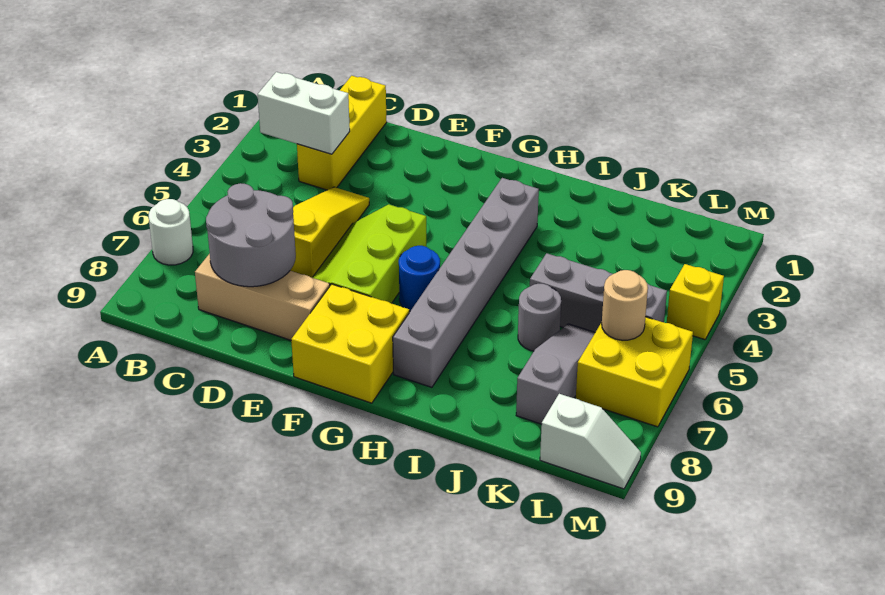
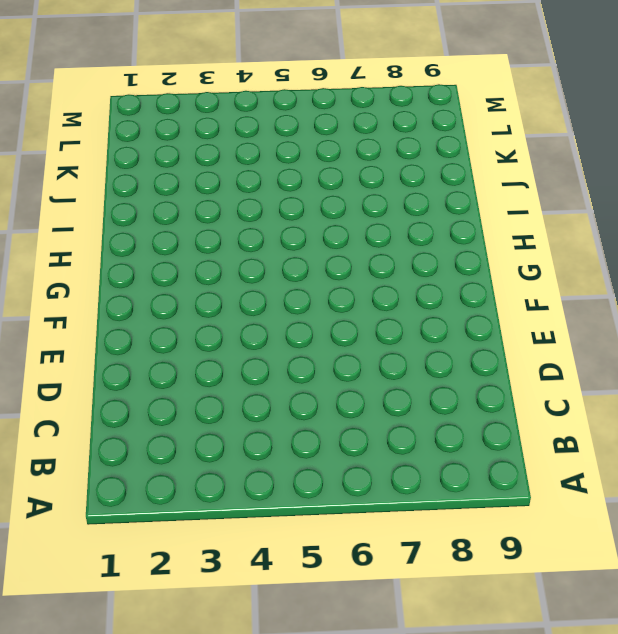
none -> white round brick A7 level 1
none -> yellow brick C1:C3 level 1
none -> tan brick C8:E8 level 1

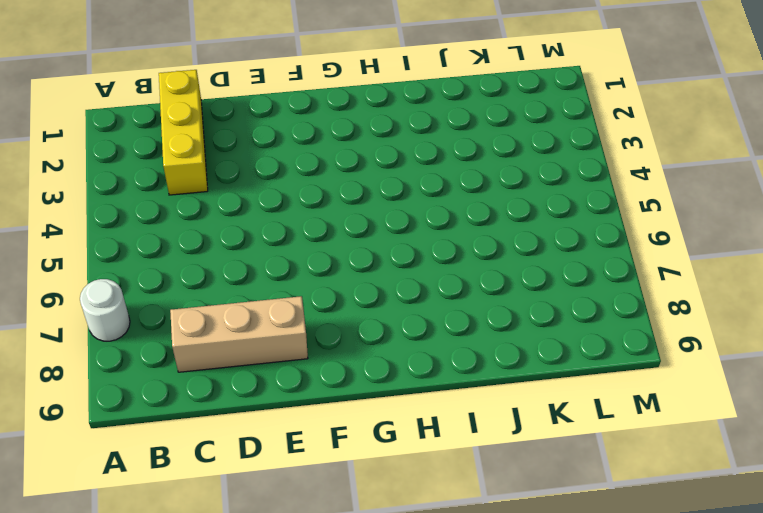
none -> yellow slope D4:D6 level 1 top 6
none -> lime slope E5:F7 level 1 top F
none -> yellow brick F8:G9 level 1

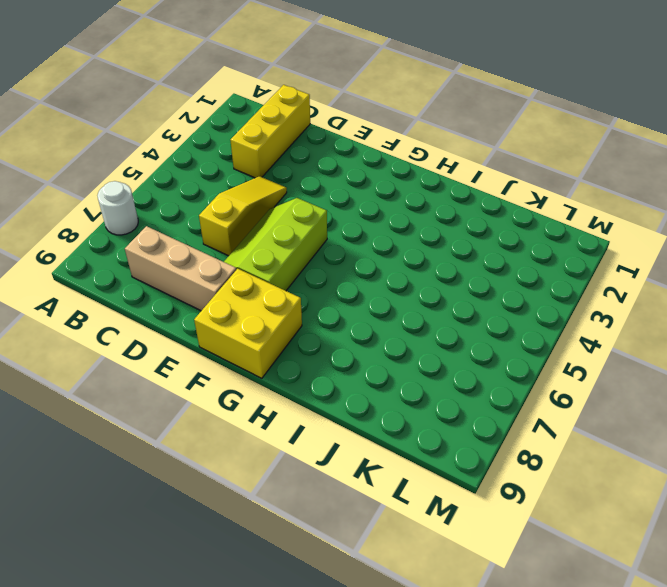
none -> blue round brick G6 level 1
none -> grey brick H3:H8 level 1
none -> grey brick J5:L5 level 1

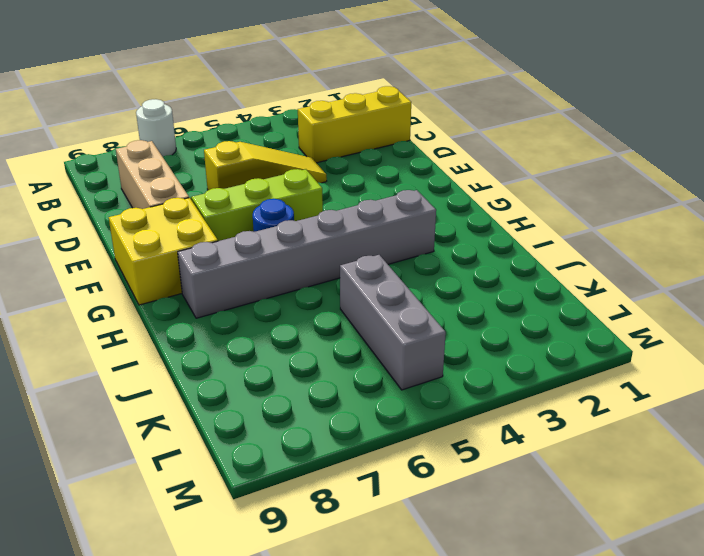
none -> grey round brick J6 level 1
none -> grey slope K6:K8 level 1 top 8
none -> yellow brick L6:M7 level 1

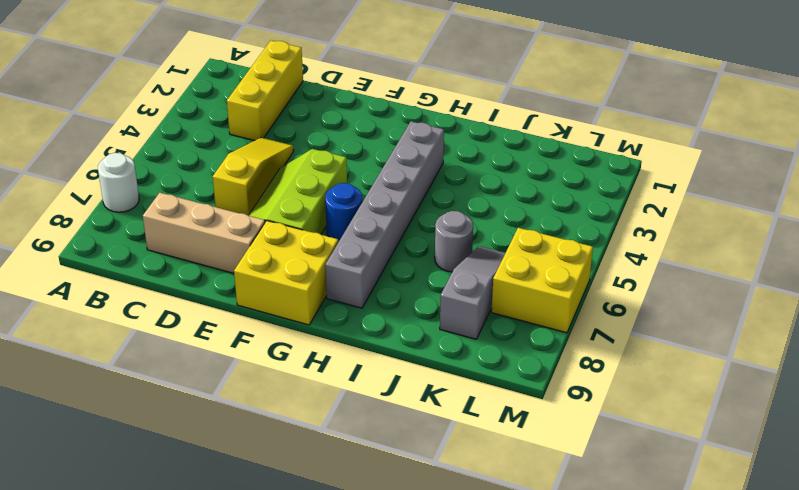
none -> grey brick J5:L5 level 1
none -> white slope L9:M9 level 1 top L
none -> yellow brick M4 level 1

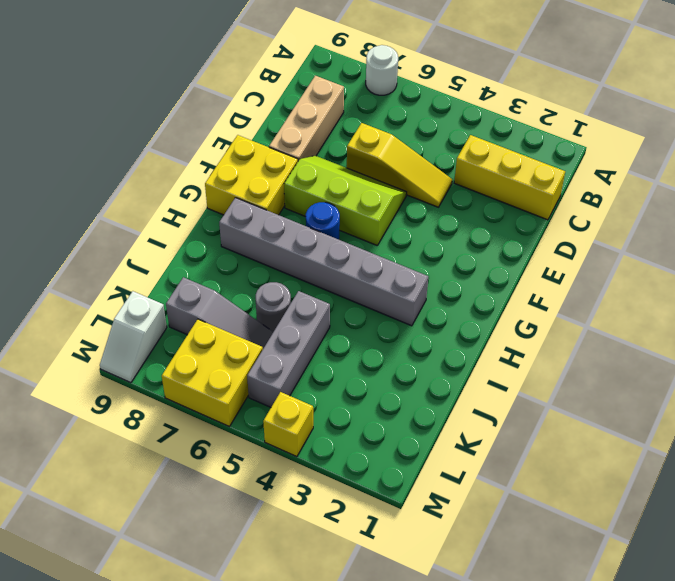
none -> white brick B3:C3 level 2
none -> grey round brick C7:D8 level 2
none -> tan round brick L6 level 2

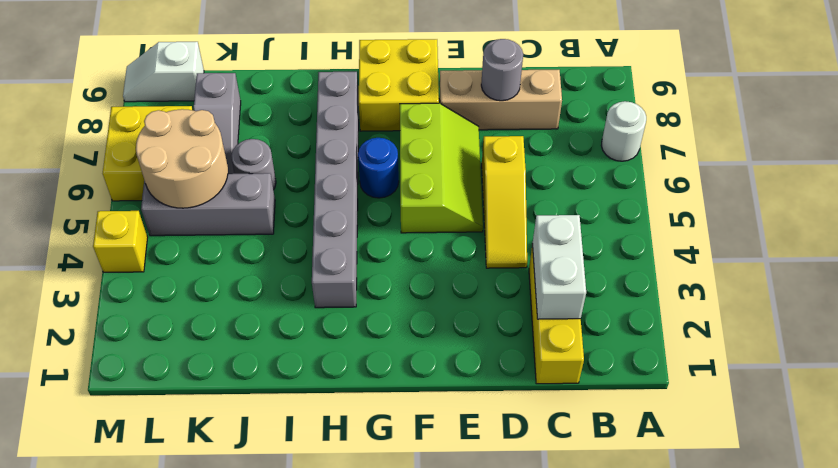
white brick C2:C3 level 2 -> white brick B3:C3 level 2
grey round brick D8 level 2 -> grey round brick C7:D8 level 2
tan round brick K5:L6 level 2 -> tan round brick L6 level 2

